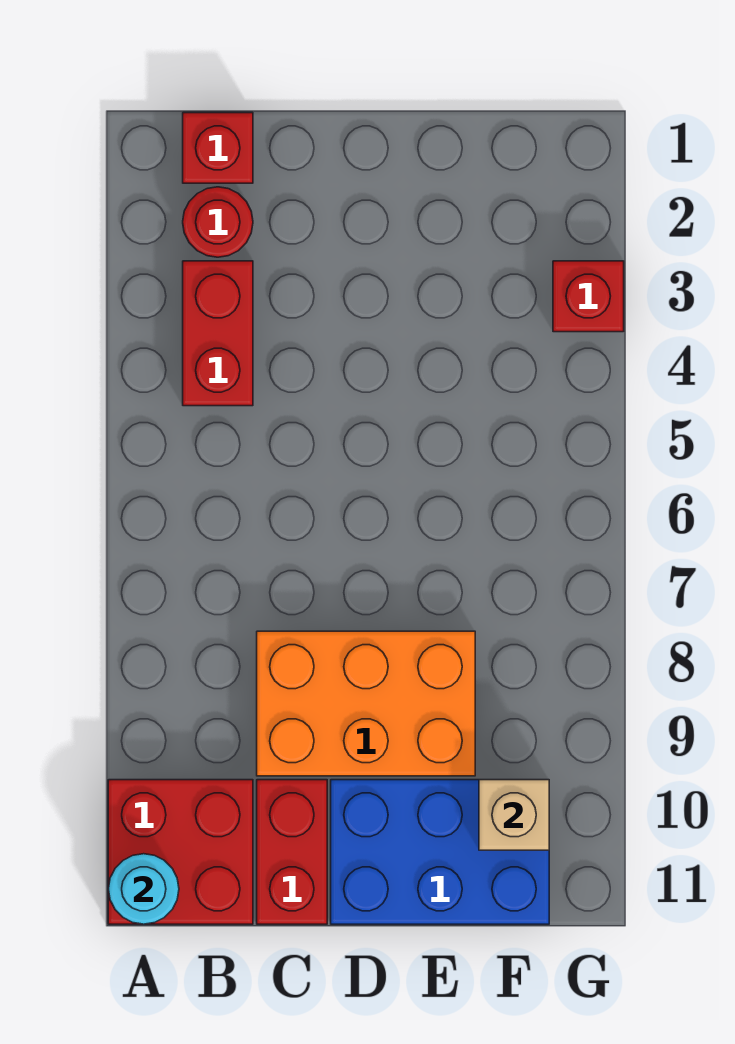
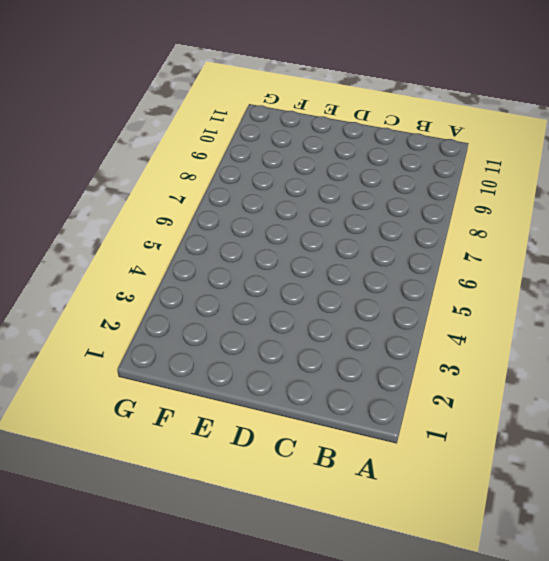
none -> red brick A10:B11 level 1
none -> red brick B1 level 1

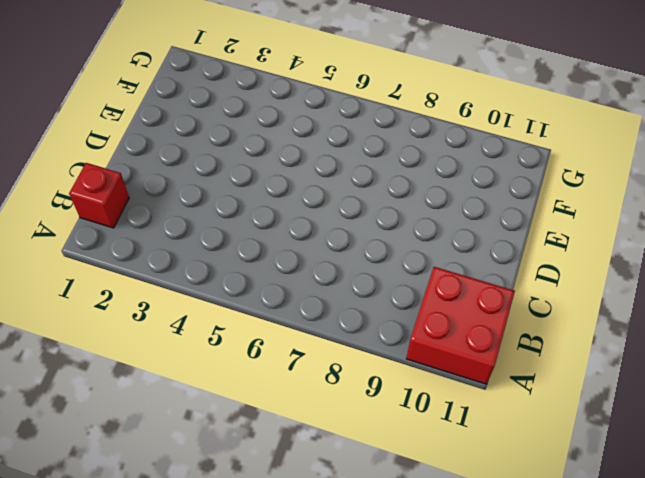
none -> red round brick B2 level 1
none -> red brick B3:B4 level 1

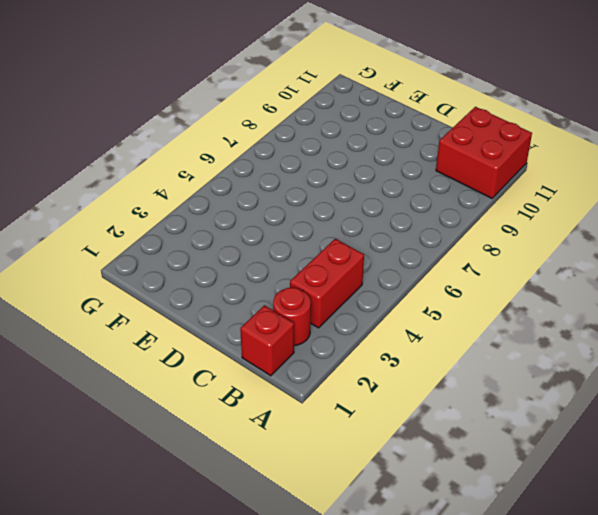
none -> orange brick C8:E9 level 1
none -> red brick C10:C11 level 1

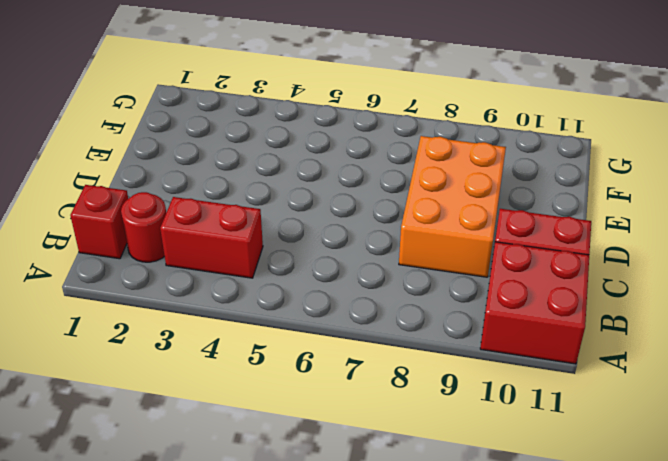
none -> blue brick D10:F11 level 1
none -> red brick G3 level 1

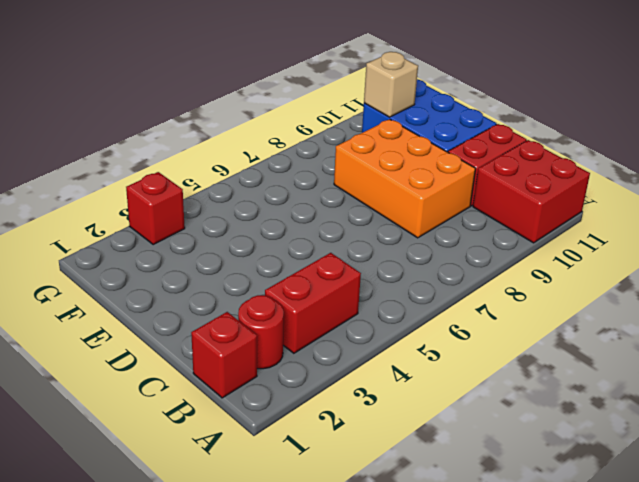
none -> cyan round brick A11 level 2

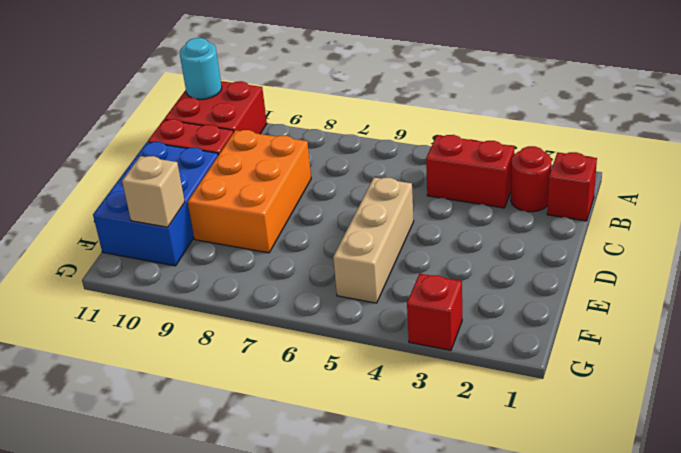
tan brick D5:F5 level 1 -> none

